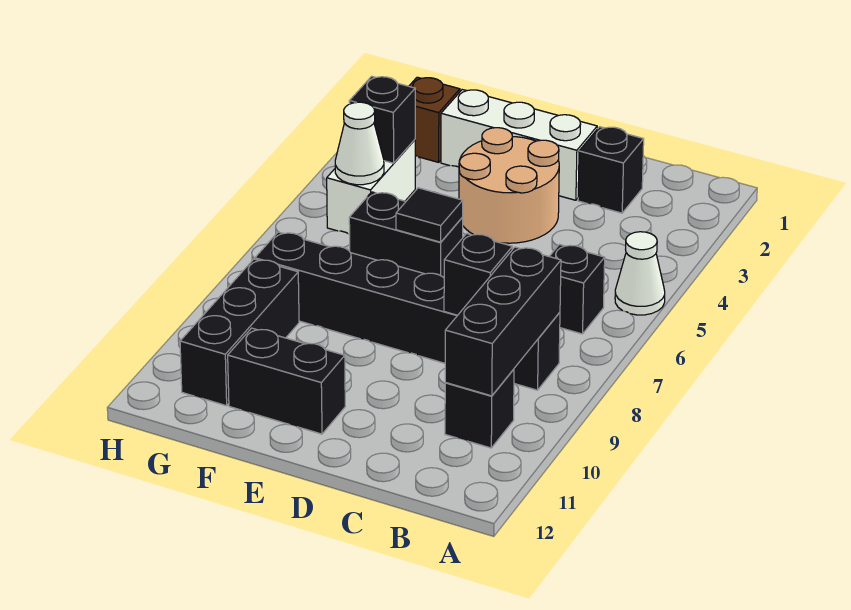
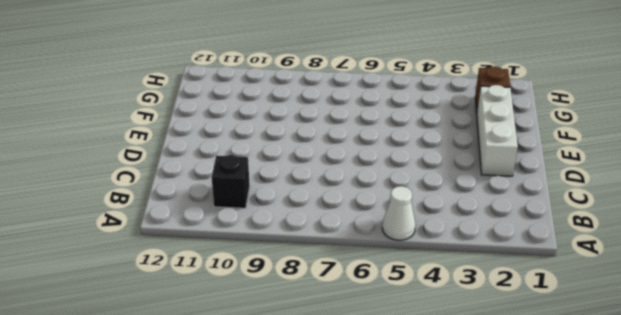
none -> black brick B6 level 1
none -> black brick B8:G8 level 1
none -> black brick C2 level 1

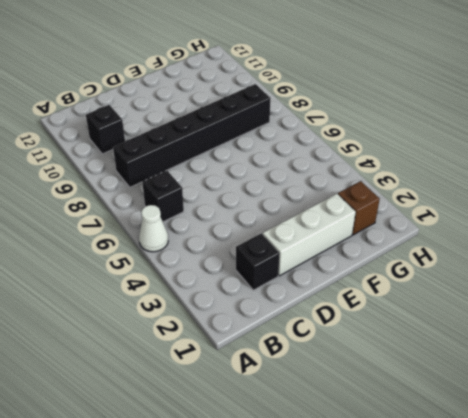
none -> tan round brick D3:E4 level 1
none -> black brick E6:F6 level 1
none -> black brick E11:F11 level 1

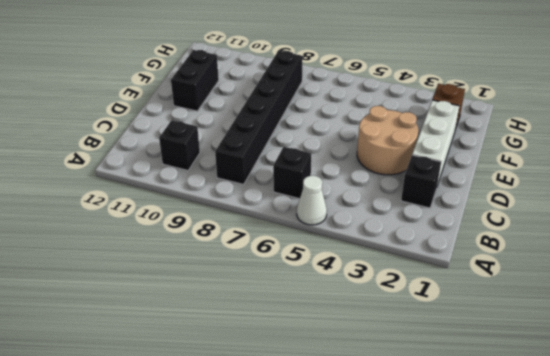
none -> black brick E6:F6 level 1
none -> white brick G4:G5 level 1
none -> black brick G9:G11 level 1

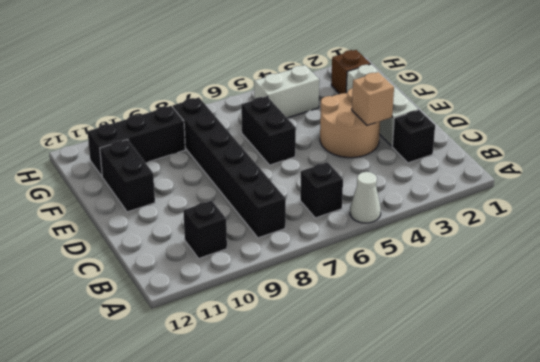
tan brick D3 level 2 -> none
none -> black brick B8:B10 level 2
none -> black brick C8 level 2
none -> black tile E6 level 2

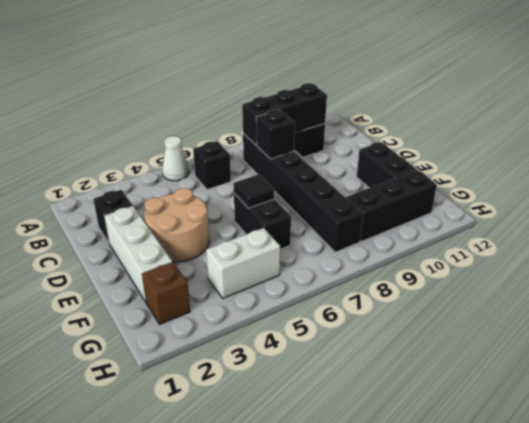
none -> black brick G4 level 2
none -> white cone G5 level 2

